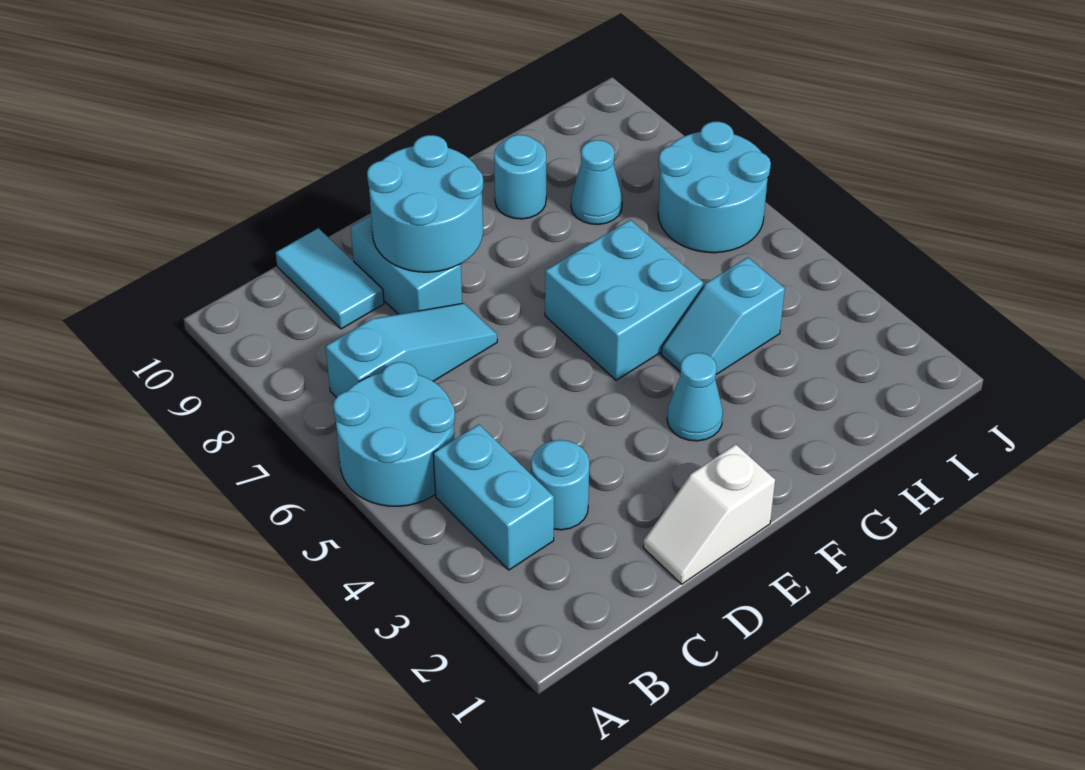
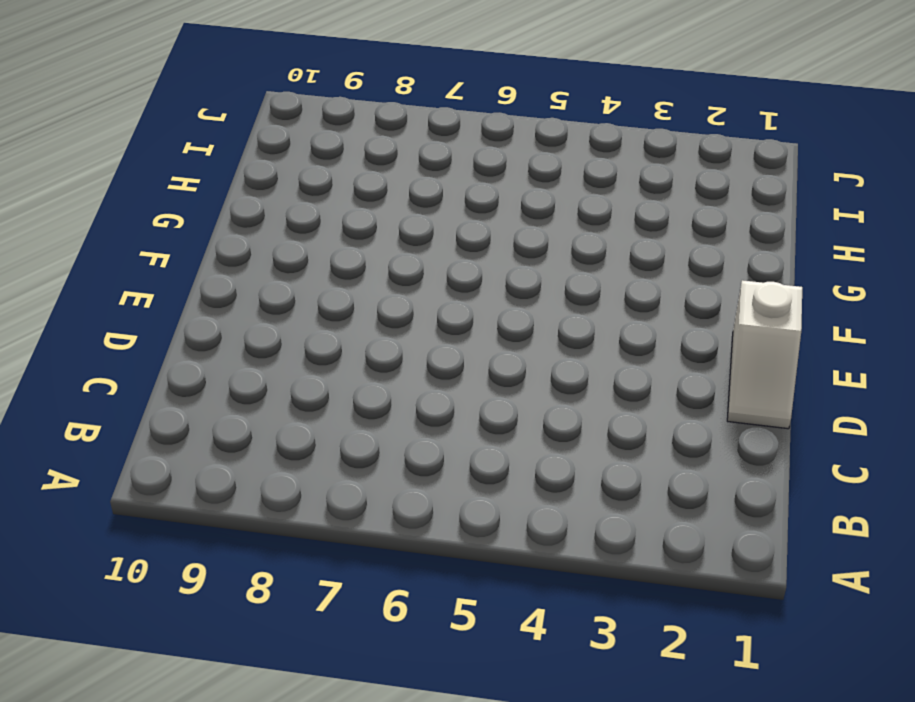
none -> cyan round brick A5:B6 level 1
none -> cyan brick B3:B4 level 1
none -> cyan slope B7:D7 level 1 top B

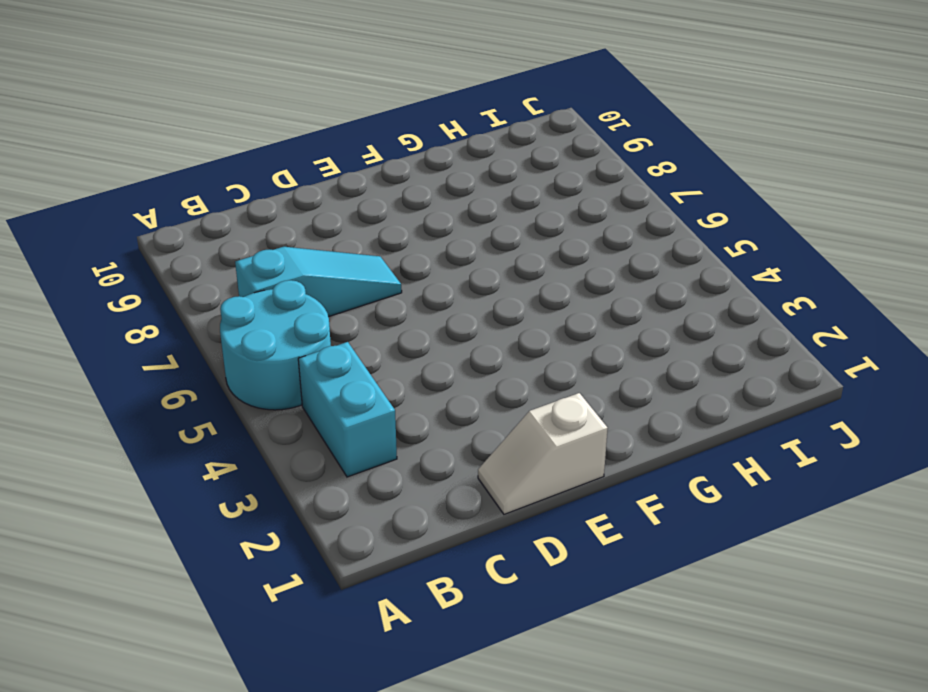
none -> cyan round brick C3 level 1
none -> cyan tile C9:C10 level 1
none -> cyan brick D8:D9 level 1

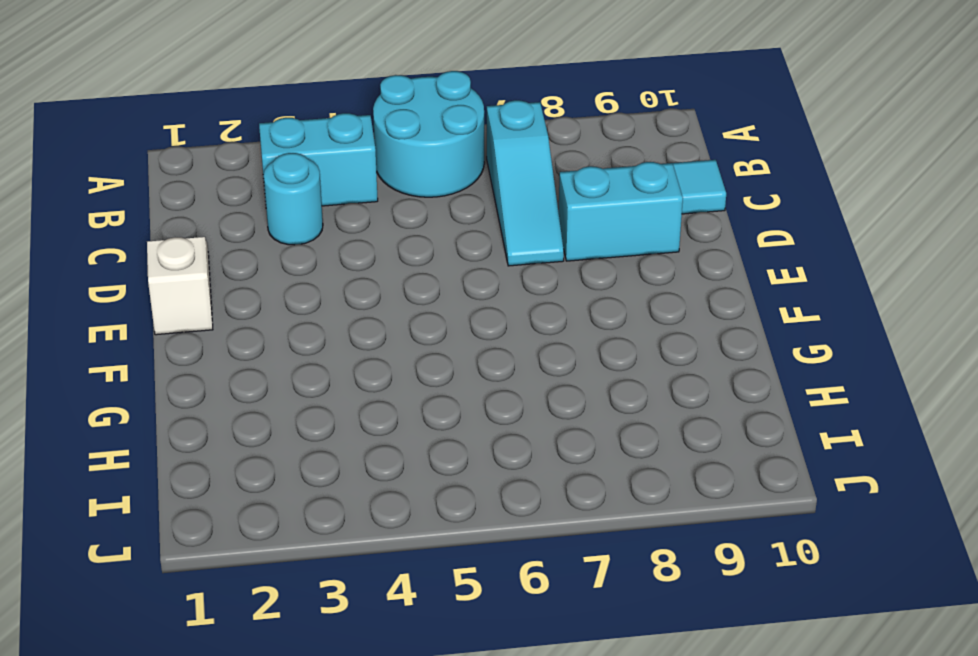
none -> cyan cone F3 level 1
none -> cyan brick F5:G6 level 1
none -> cyan slope G4:H4 level 1 top H

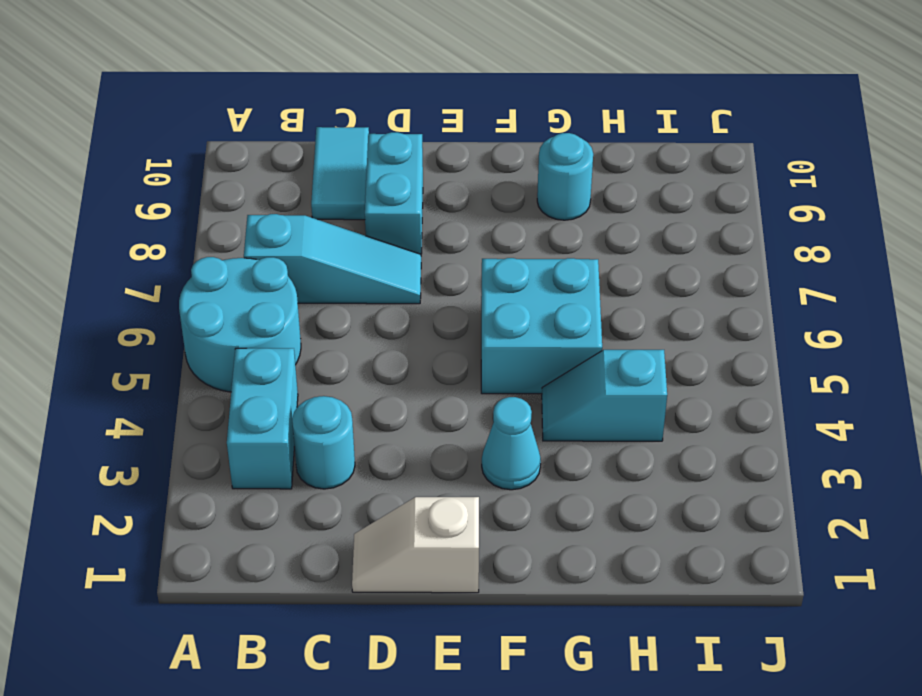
none -> cyan cone H8 level 1
none -> cyan round brick I6:J7 level 1
none -> cyan round brick D8:E9 level 2

